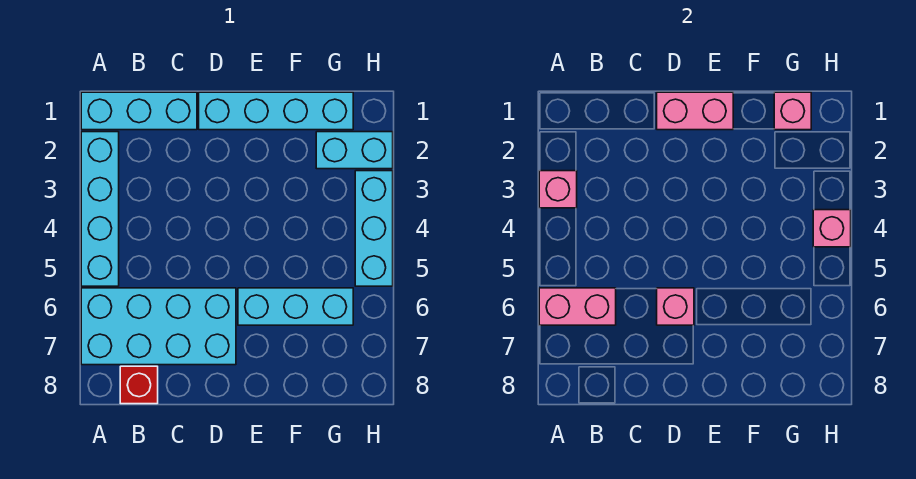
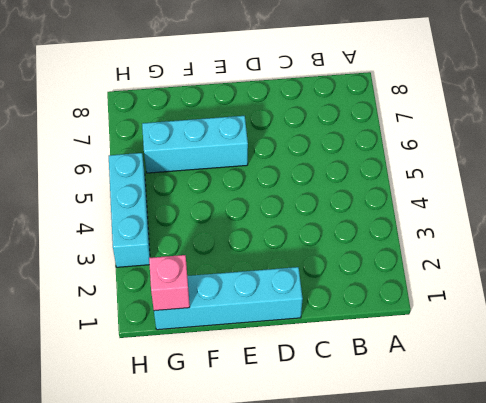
none -> cyan brick A1:C1 level 1
none -> cyan brick A2:A5 level 1
none -> cyan brick A6:D7 level 1

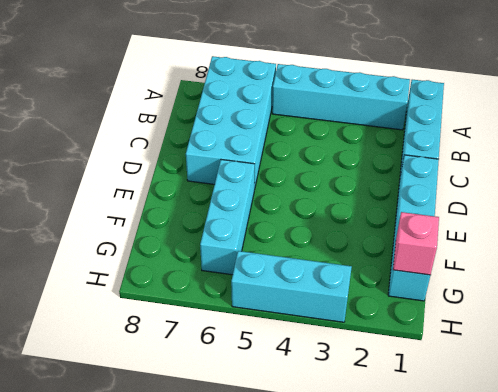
none -> red brick B8 level 1
none -> cyan brick G2:H2 level 1
none -> pink brick A3 level 2

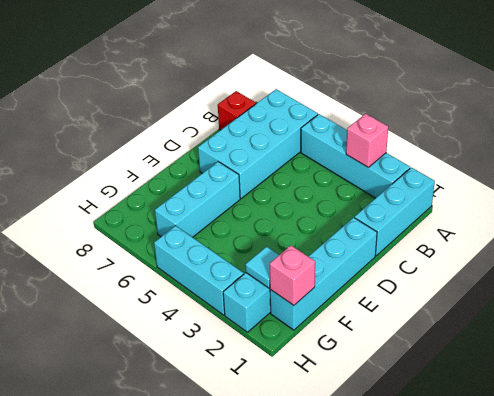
cyan tile G2 level 2 -> none
none -> pink brick A6:B6 level 2
none -> pink brick D1:E1 level 2
none -> pink brick D6 level 2

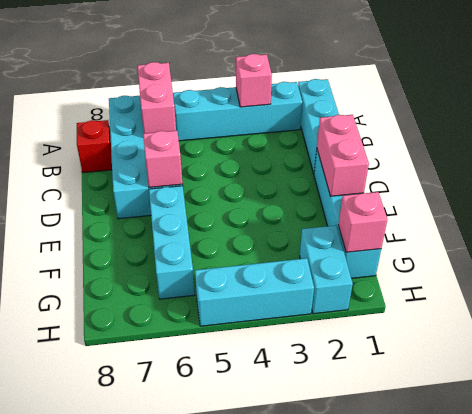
none -> pink brick H4 level 2

